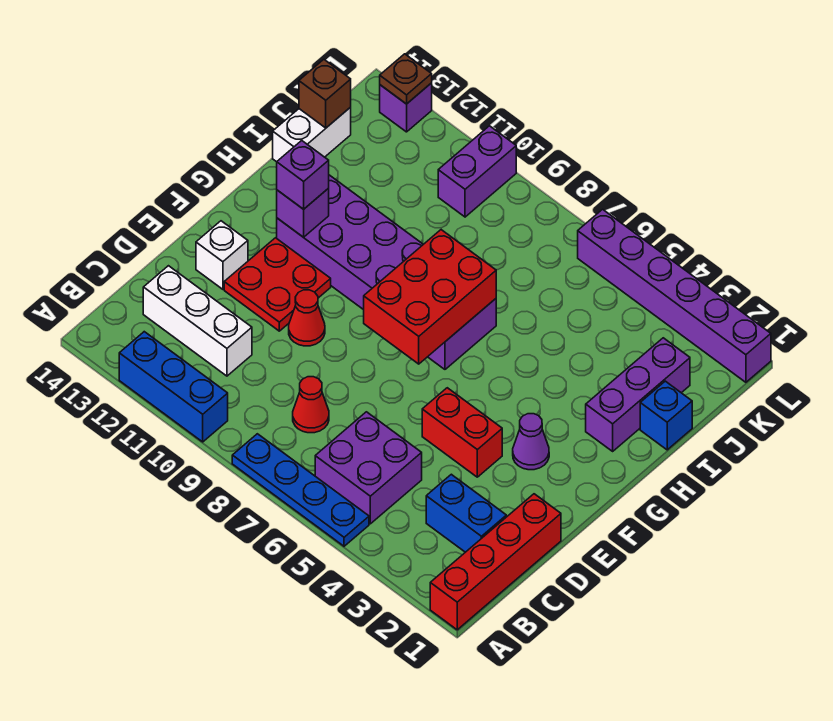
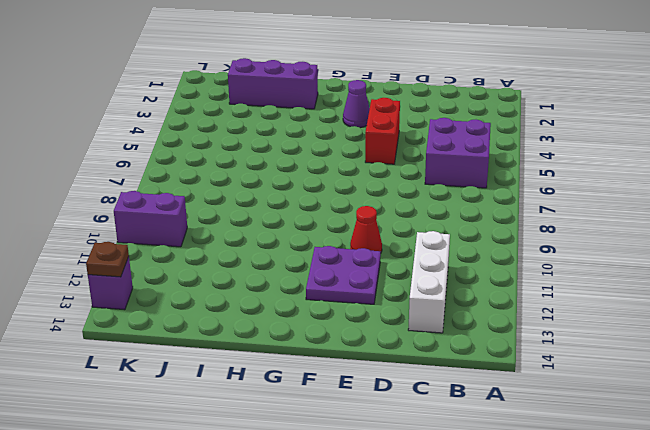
purple plate E11:F12 level 1 -> red plate E11:F12 level 1
none -> red brick A1:D1 level 1
none -> blue plate A5:A8 level 1
none -> blue brick A10:A12 level 1

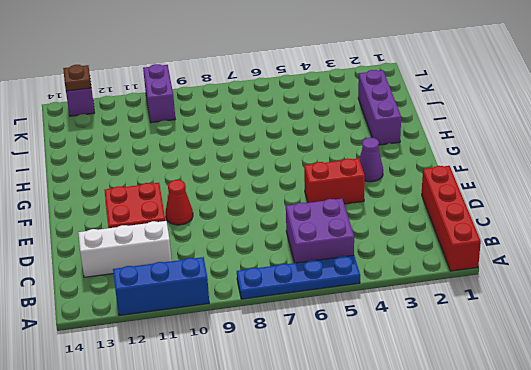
none -> blue brick C2:C3 level 1
none -> red cone C8 level 1
none -> white brick E13 level 1

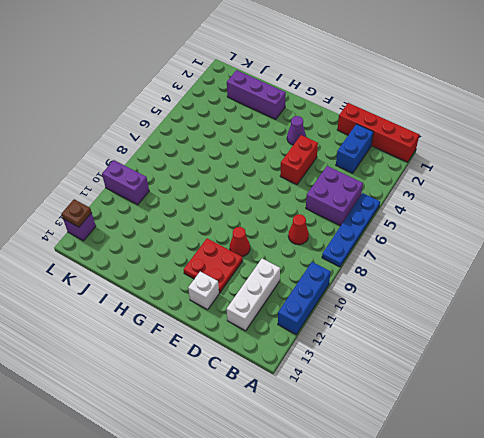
none -> purple brick G7:H12 level 1
none -> blue brick I1 level 1
none -> white brick I14:J14 level 1

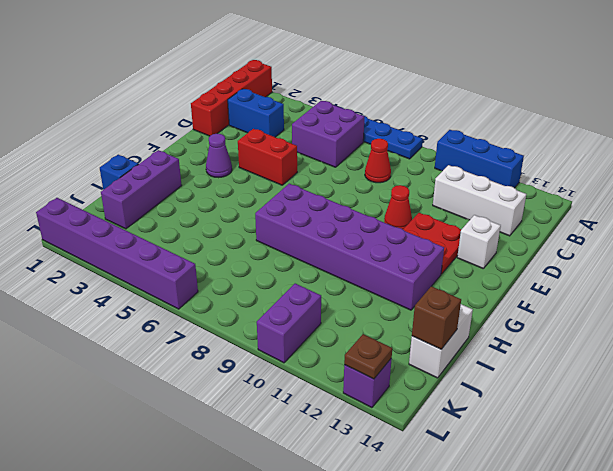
none -> red brick F7:H8 level 2
none -> purple brick G12 level 2
none -> purple brick G12 level 3

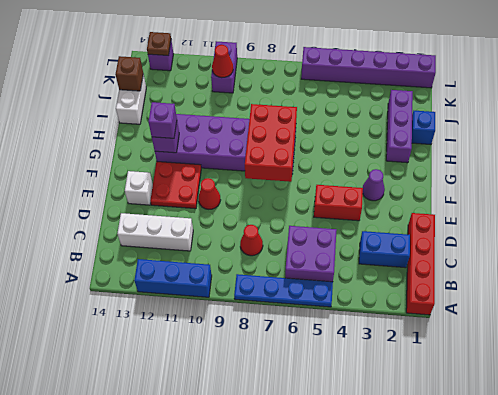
red cone K10 level 2 -> none

